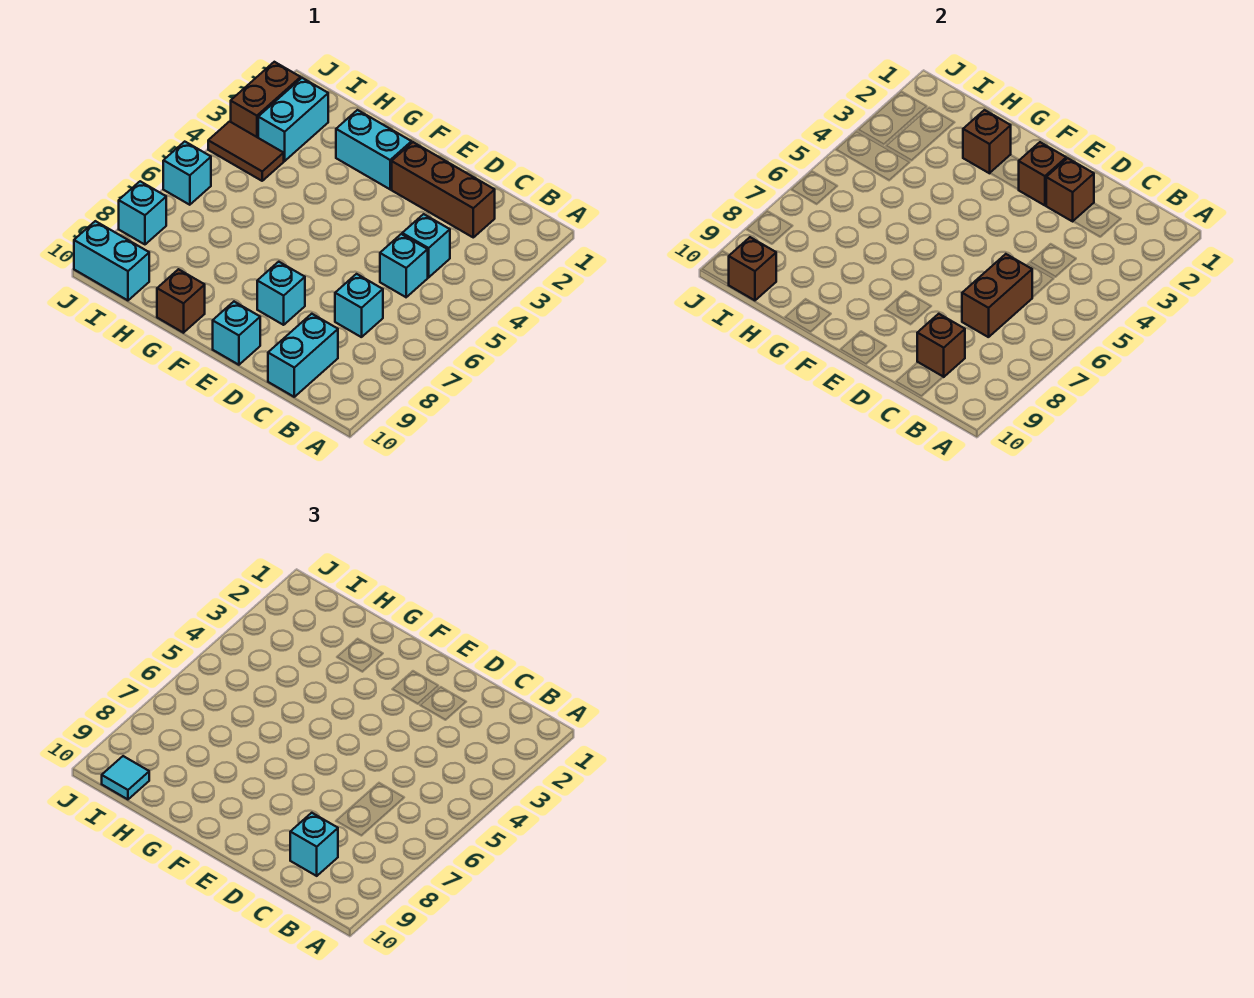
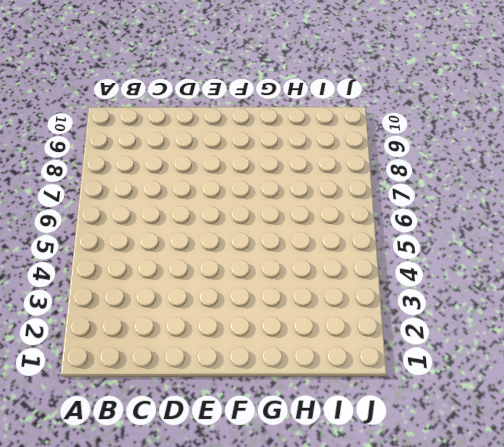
none -> brown brick C2:E2 level 1
none -> cyan brick C4 level 1
none -> cyan brick C5 level 1

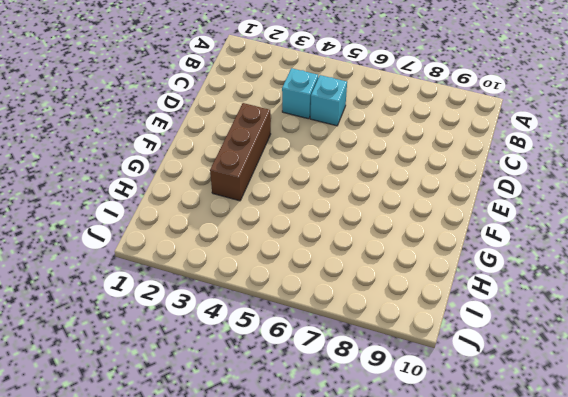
brown brick E3:G3 level 1 -> brown brick C2:E2 level 1
none -> cyan brick C7 level 1
none -> cyan brick C9:C10 level 1
none -> cyan brick E8 level 1

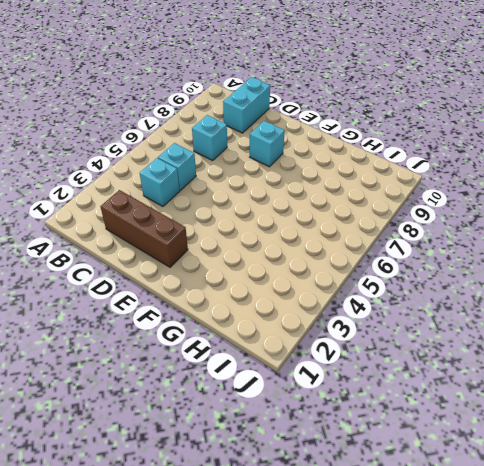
none -> cyan brick E10 level 1
none -> cyan brick F2:G2 level 1
none -> brown brick G10 level 1

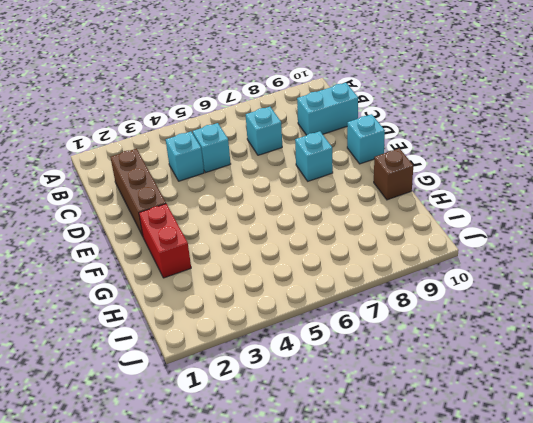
red brick F2:G2 level 1 -> cyan brick F2:G2 level 1
none -> cyan brick I2:I3 level 1
none -> brown tile I4:J4 level 1
none -> cyan brick I10:J10 level 1

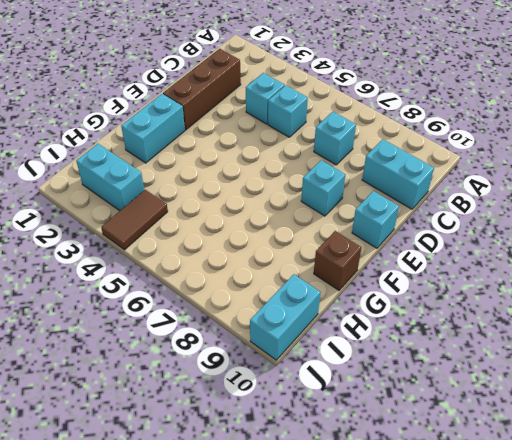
none -> brown brick J2:J3 level 1
none -> cyan brick J6 level 1
none -> cyan brick J8 level 1

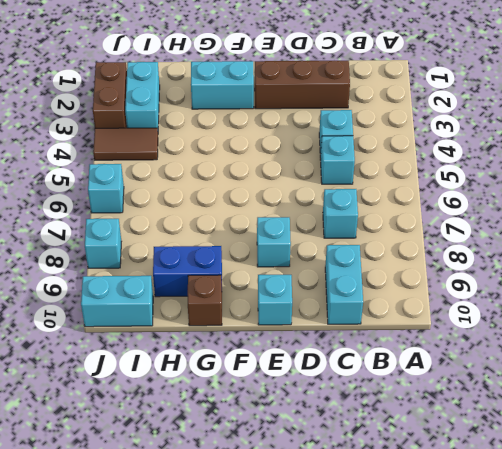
blue brick G9:H9 level 1 -> none
none -> brown brick C6:C7 level 2
none -> brown brick C9 level 2
none -> brown brick D2 level 2

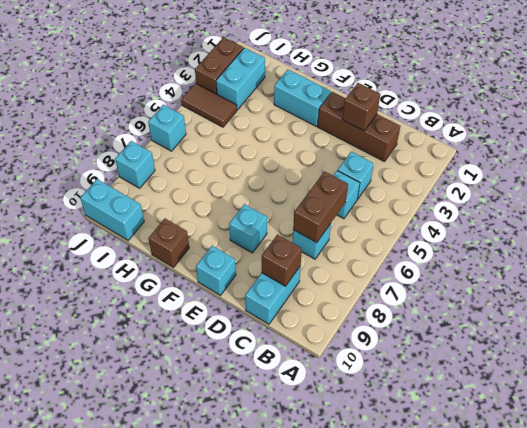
none -> brown brick E2 level 2
none -> brown brick G2 level 2
none -> brown brick I10 level 2

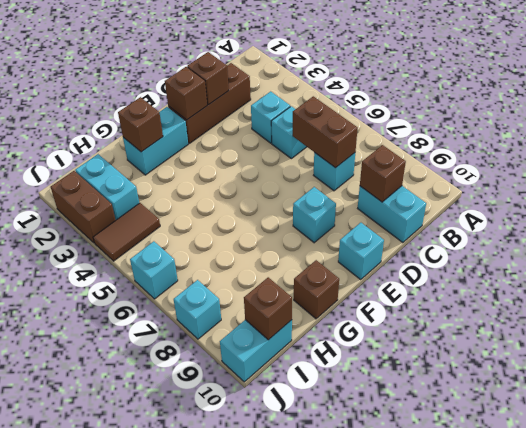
none -> cyan brick C9 level 3
none -> cyan tile I10 level 3

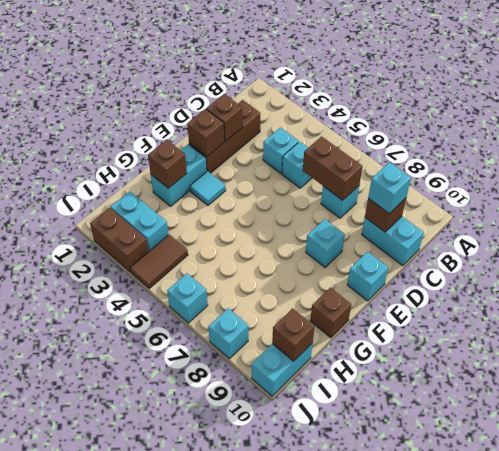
cyan tile F3 level 1 -> cyan tile I10 level 3

